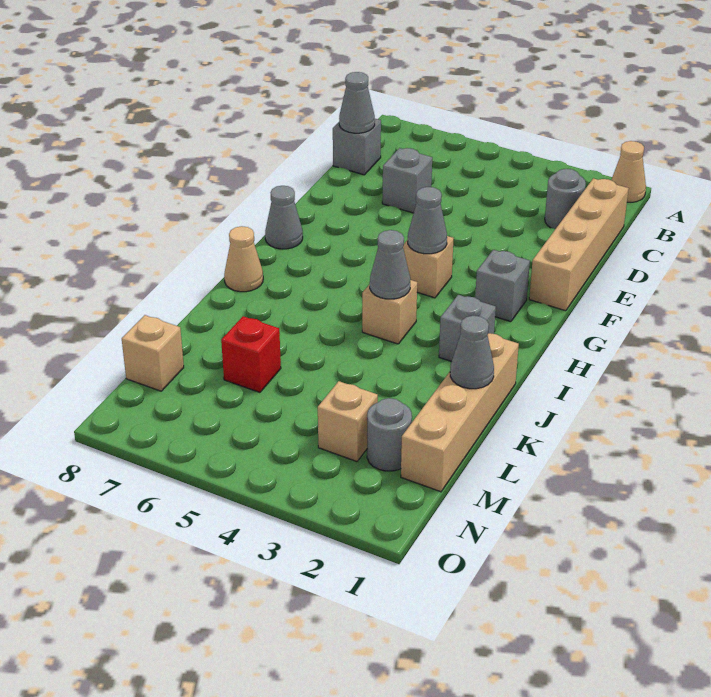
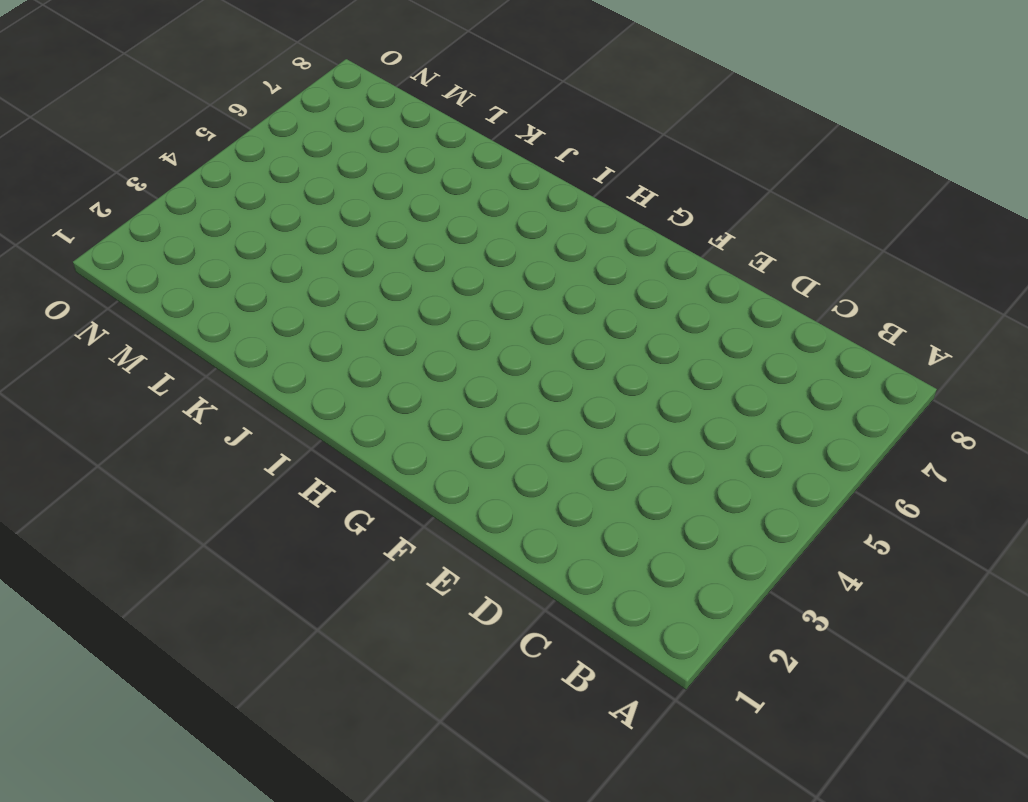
none -> tan cone A1 level 1
none -> tan brick C1:F1 level 1
none -> grey round brick C2 level 1

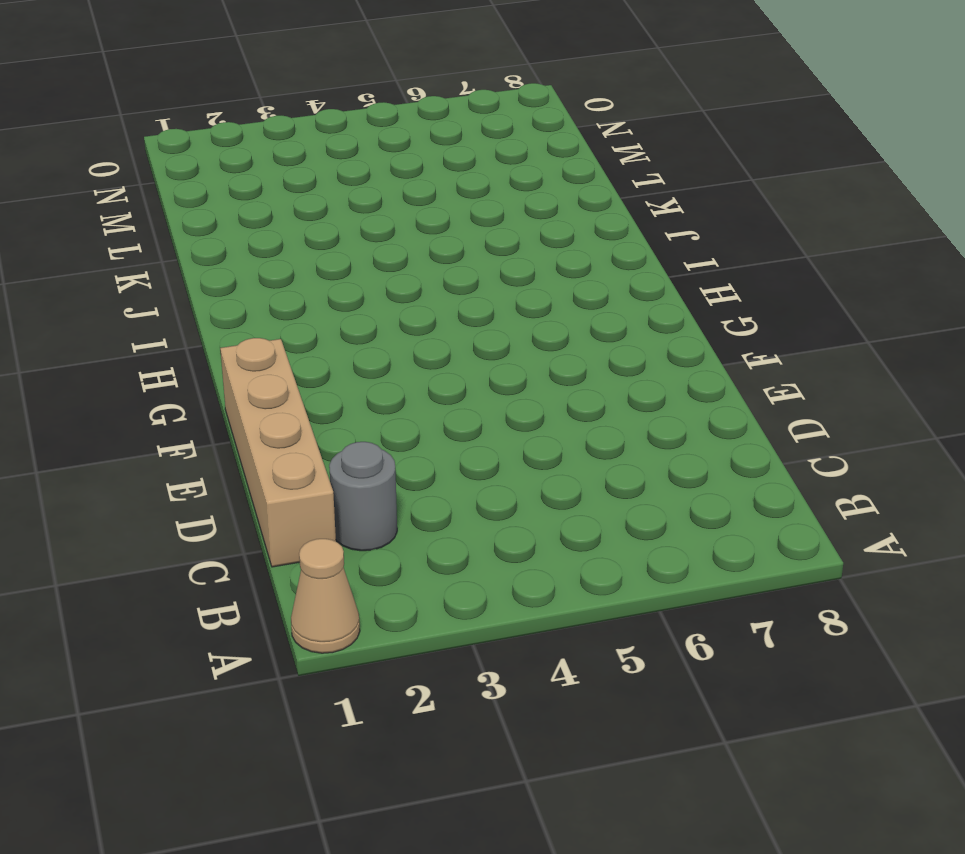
none -> grey brick C8 level 1
none -> grey brick D6 level 1
none -> grey brick G2 level 1

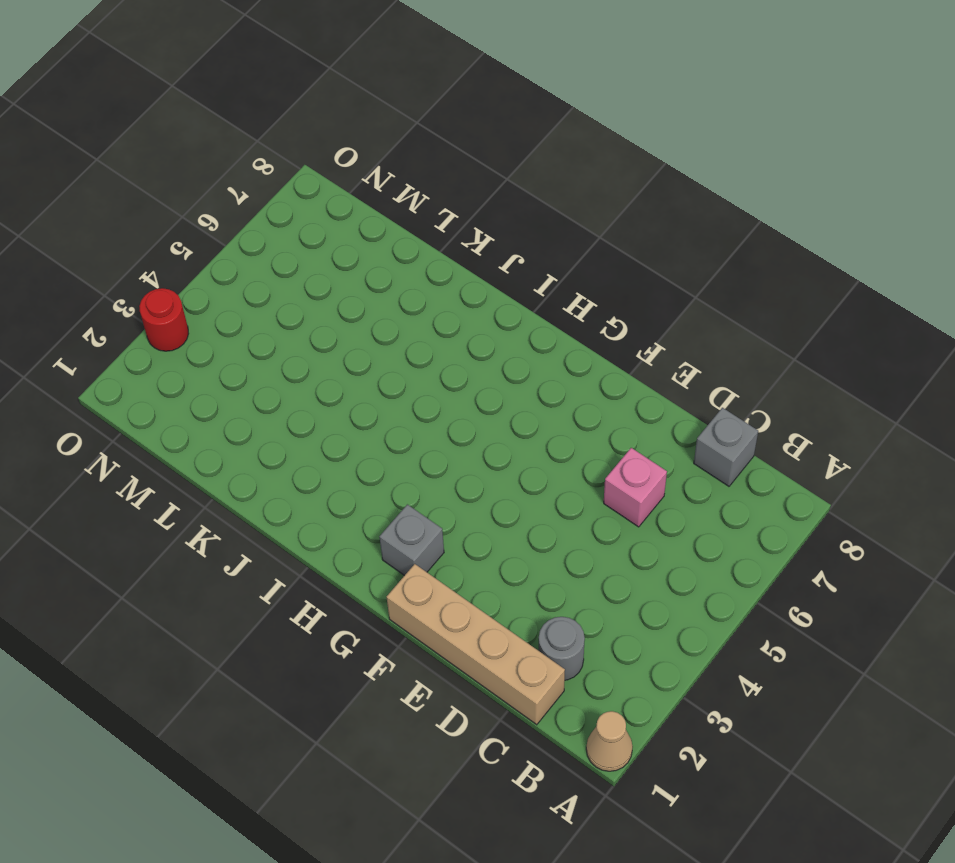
pink brick D6 level 1 -> grey brick D6 level 1
red round brick O3 level 1 -> none
none -> tan brick G4 level 1
none -> grey cone G8 level 1
none -> grey brick I2 level 1

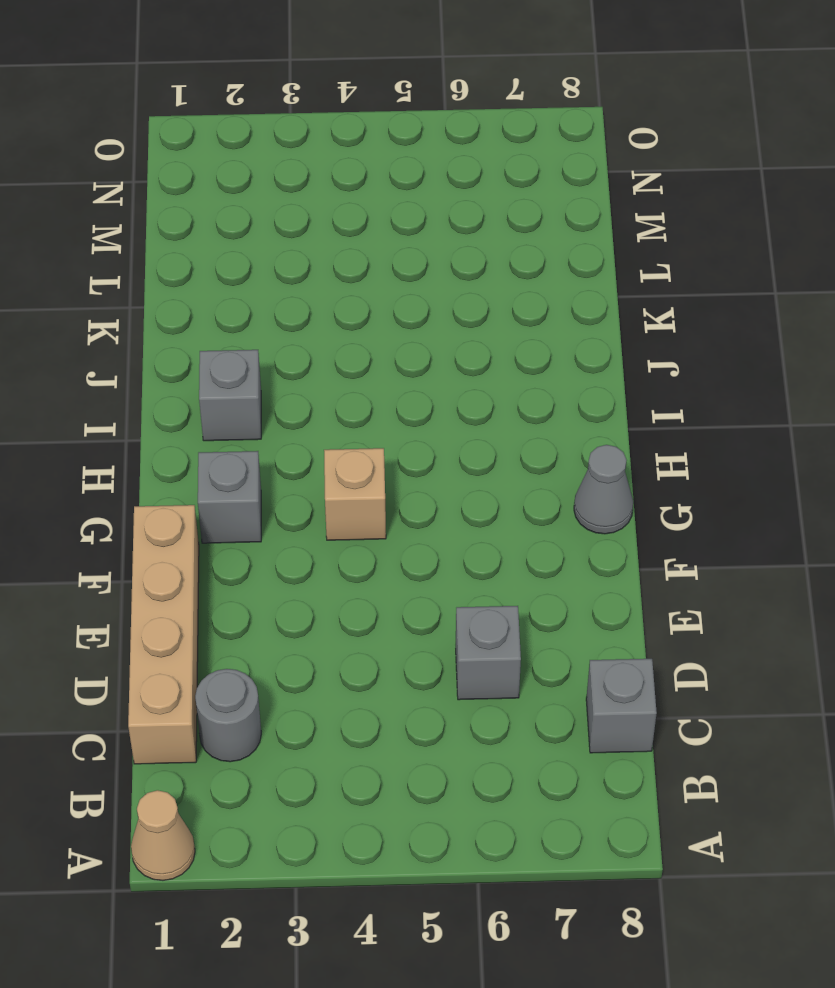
none -> tan brick I4 level 1
none -> tan cone I8 level 1
none -> tan brick J1:M1 level 1

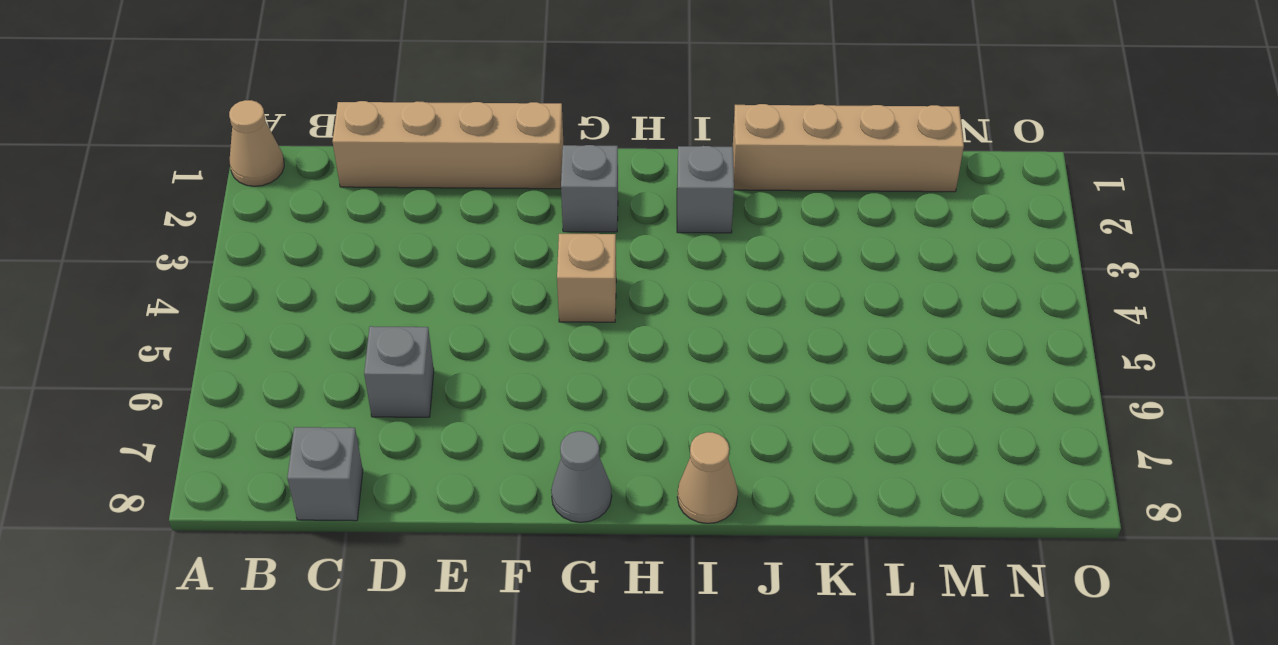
none -> grey round brick C2 level 1
none -> tan brick I4 level 1
none -> red brick L6 level 1

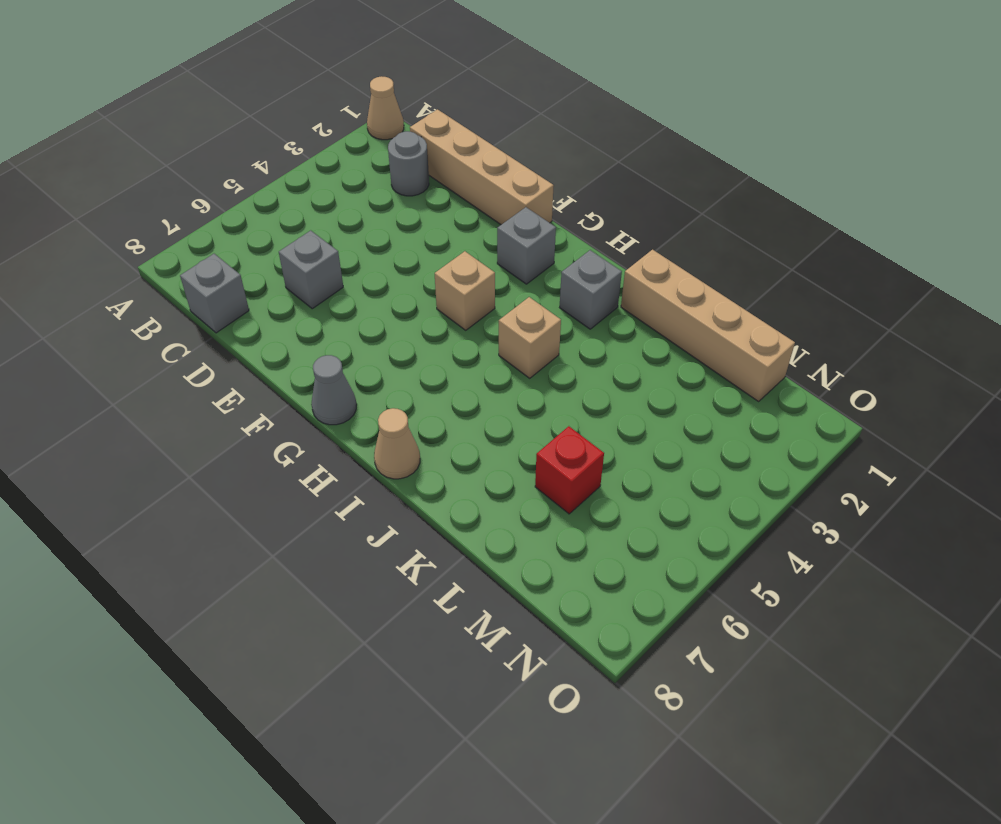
none -> grey round brick M2 level 1
none -> tan brick M3 level 1
none -> tan brick M8 level 1

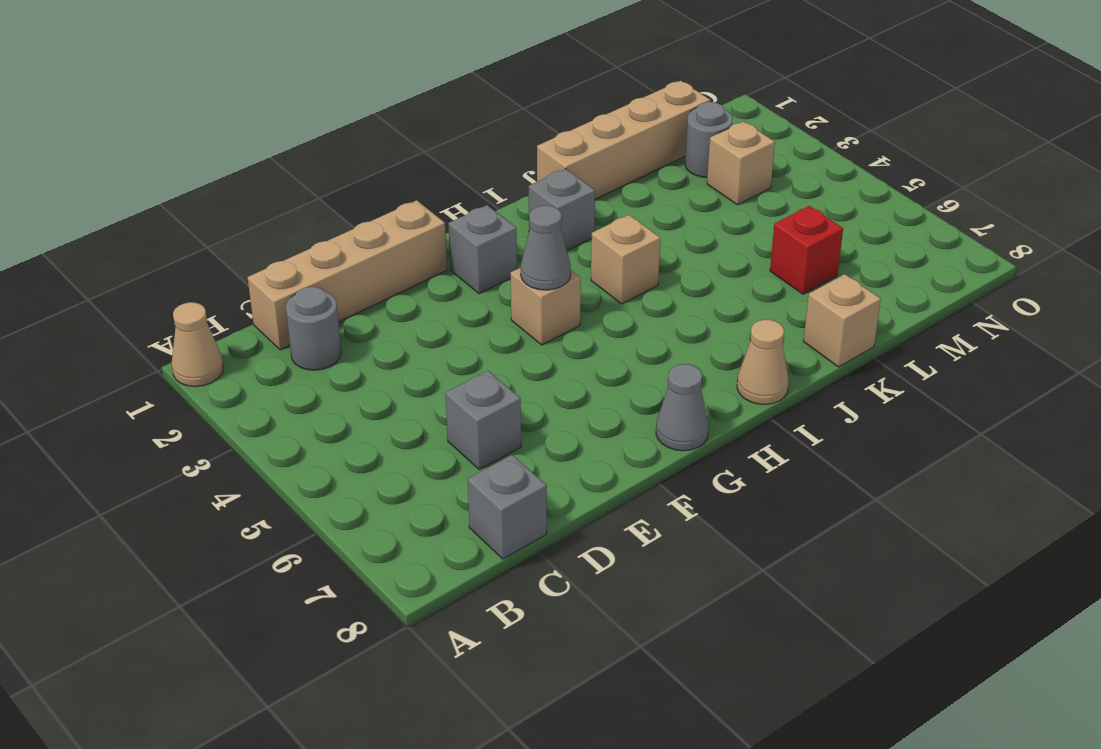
tan brick K8 level 1 -> tan brick M8 level 1
none -> grey cone C8 level 2
none -> grey cone I4 level 2
none -> grey cone K1 level 2

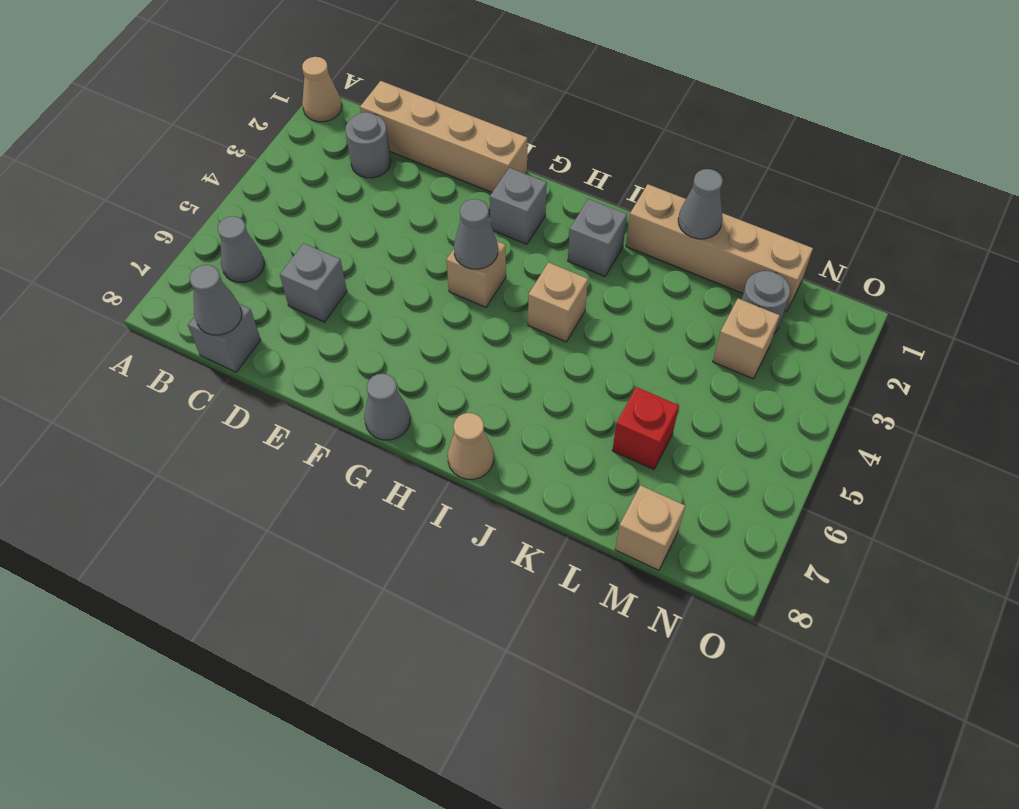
grey cone B6 level 1 -> grey cone I4 level 2

